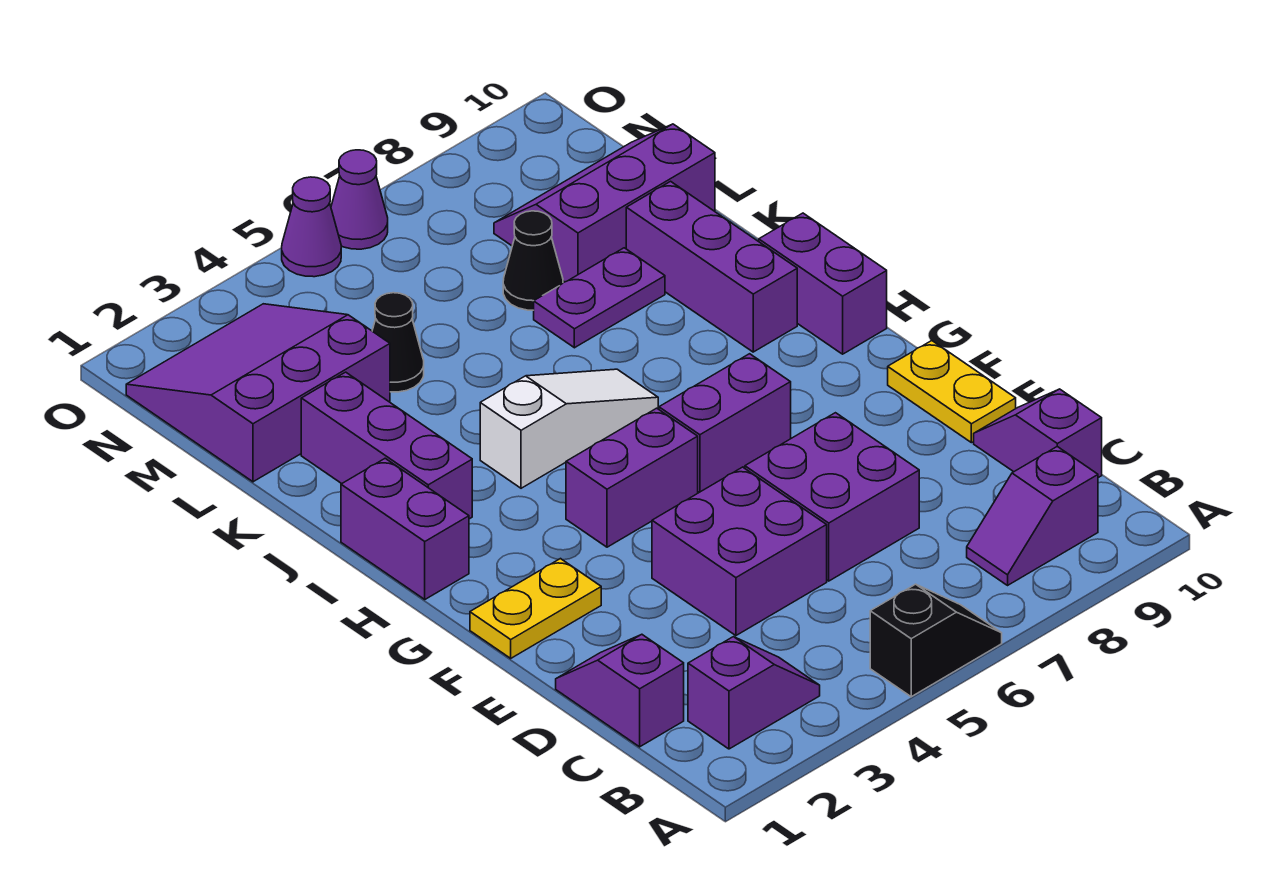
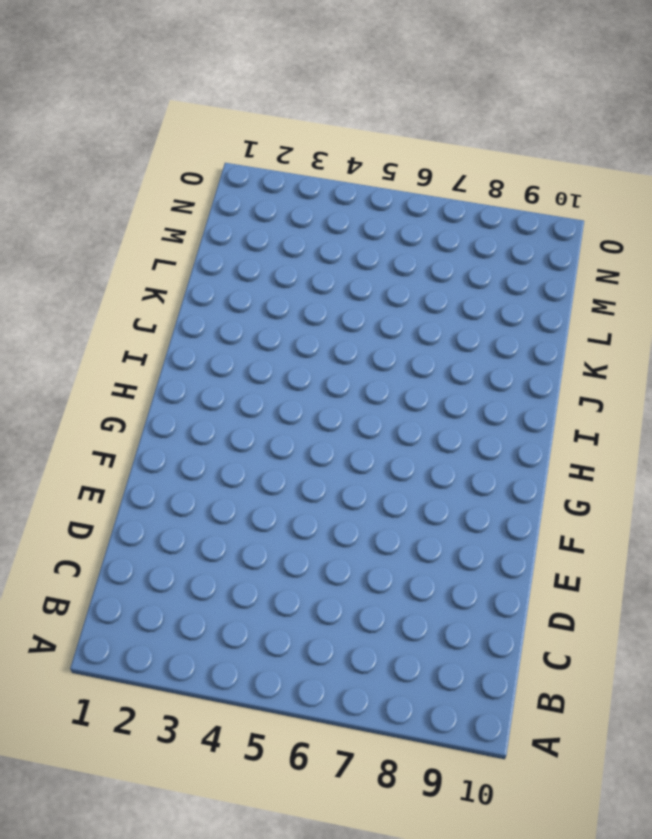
none -> black slope A5:A6 level 1 top 5
none -> purple slope B2:B3 level 1 top 2
none -> purple slope B8:B9 level 1 top 9

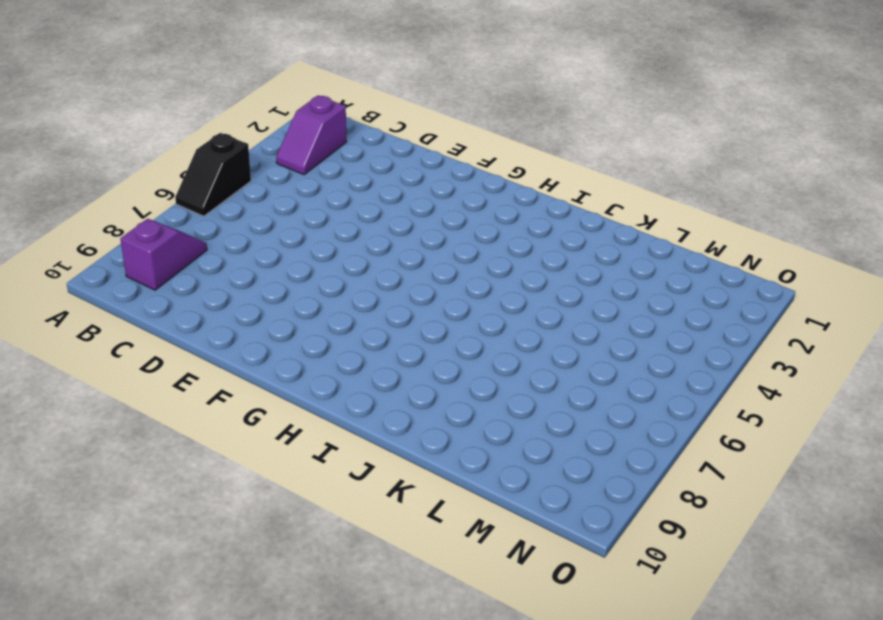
none -> purple slope C1:D1 level 1 top C
none -> purple slope C10:D10 level 1 top C
none -> purple brick D4:E5 level 1

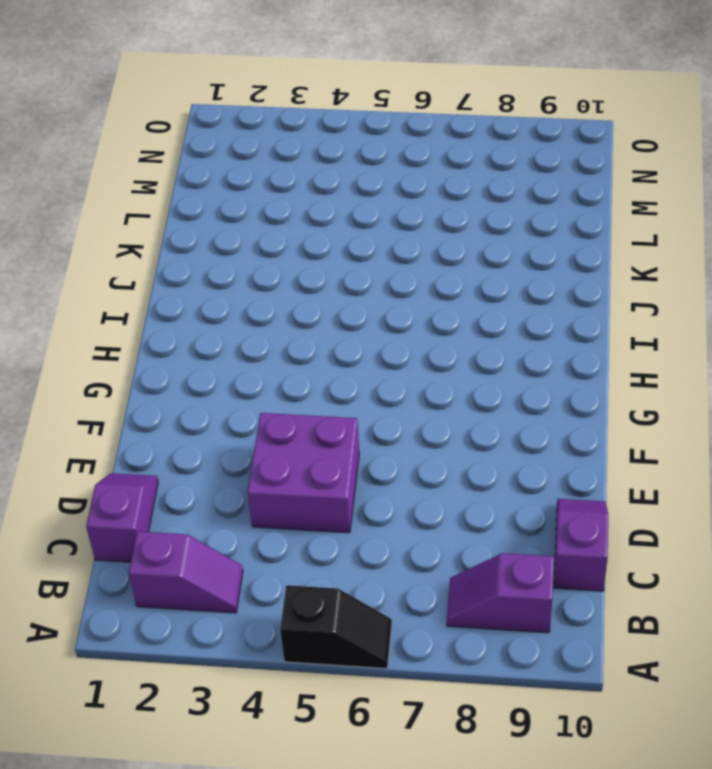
none -> purple brick D6:E7 level 1
none -> yellow plate E10:F10 level 1
none -> yellow plate F1:F2 level 1

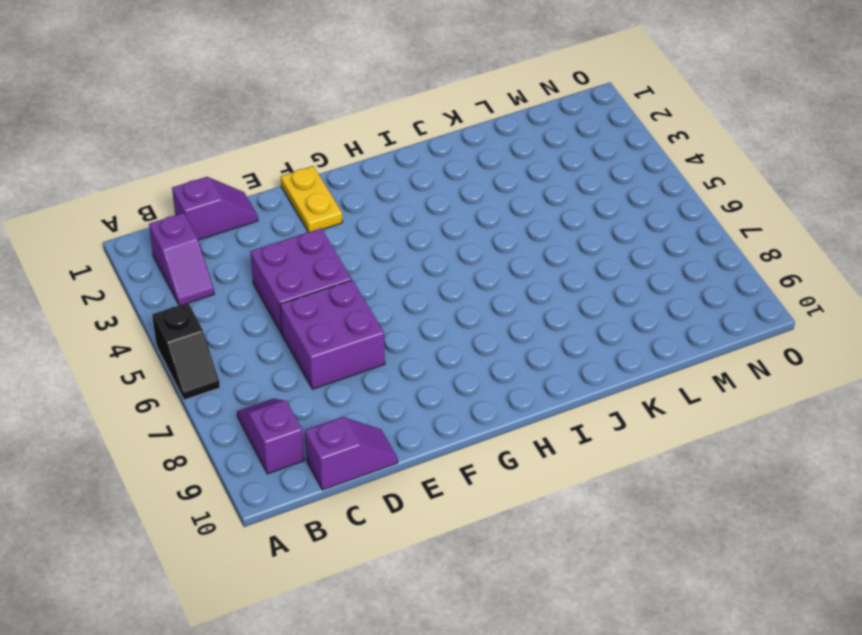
none -> yellow plate E10:F10 level 1
none -> purple brick G4:G5 level 1
none -> purple brick G6:G7 level 1

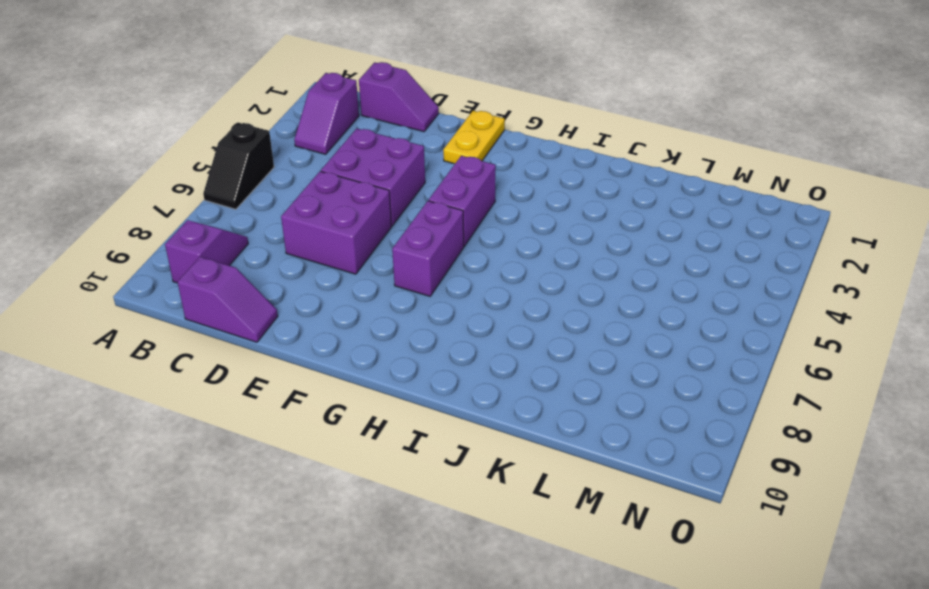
none -> yellow plate E10:F10 level 1
none -> purple brick H1:I1 level 1
none -> purple brick H10:I10 level 1

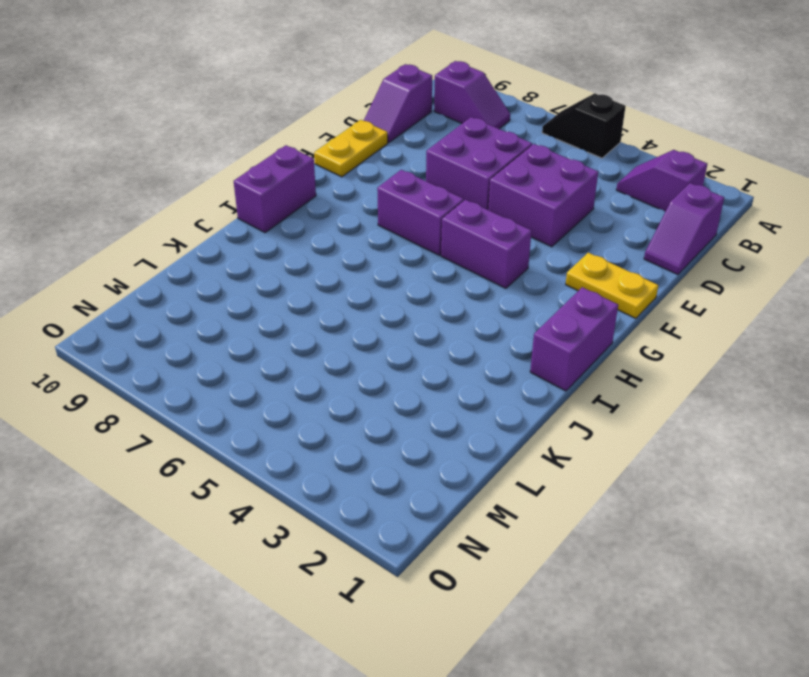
none -> purple brick I2:K2 level 1
none -> white slope I4:I6 level 1 top 4
none -> purple brick I9:K9 level 1

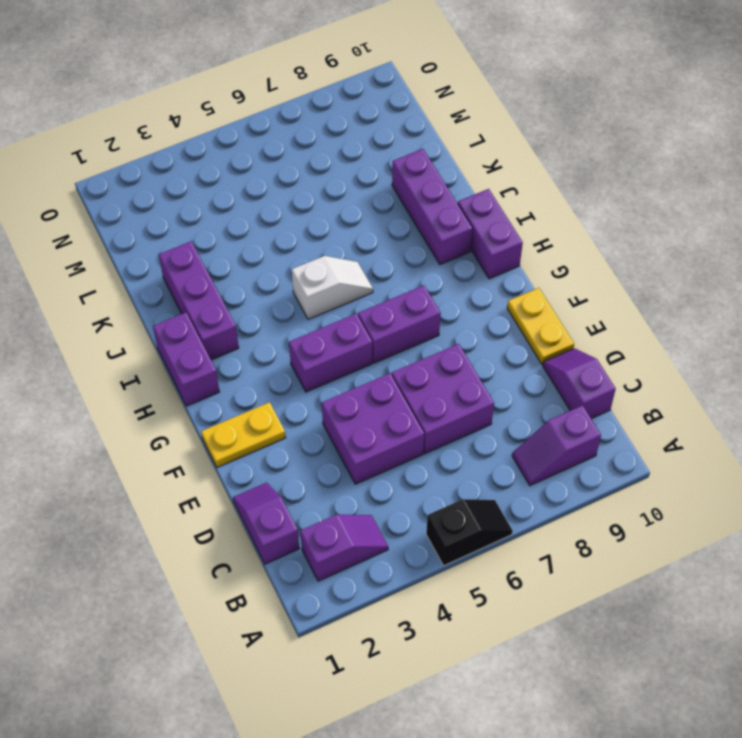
white slope I5:I6 level 1 top 5 -> white slope I4:I6 level 1 top 4
none -> purple plate K7:K8 level 1
none -> purple slope L1:N3 level 1 top L
none -> black cone L4 level 1

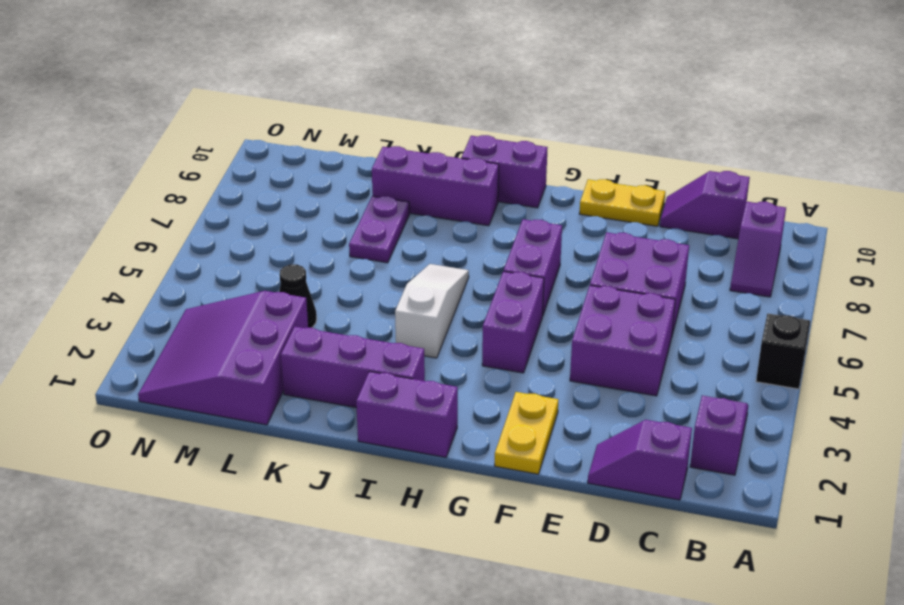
none -> black cone L7 level 1
none -> purple slope L8:M10 level 1 top L
none -> purple cone O5 level 1

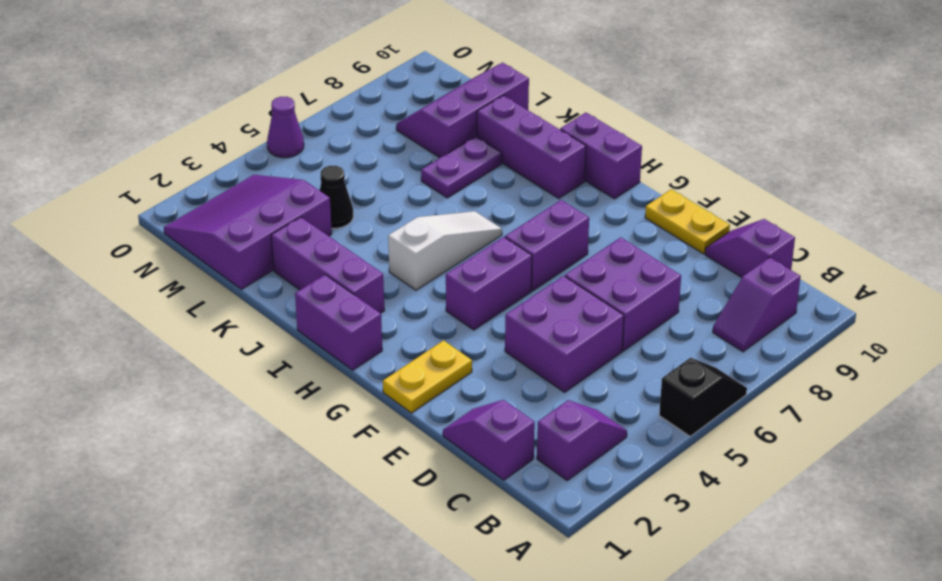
none -> black cone L7 level 1
none -> purple cone O6 level 1

